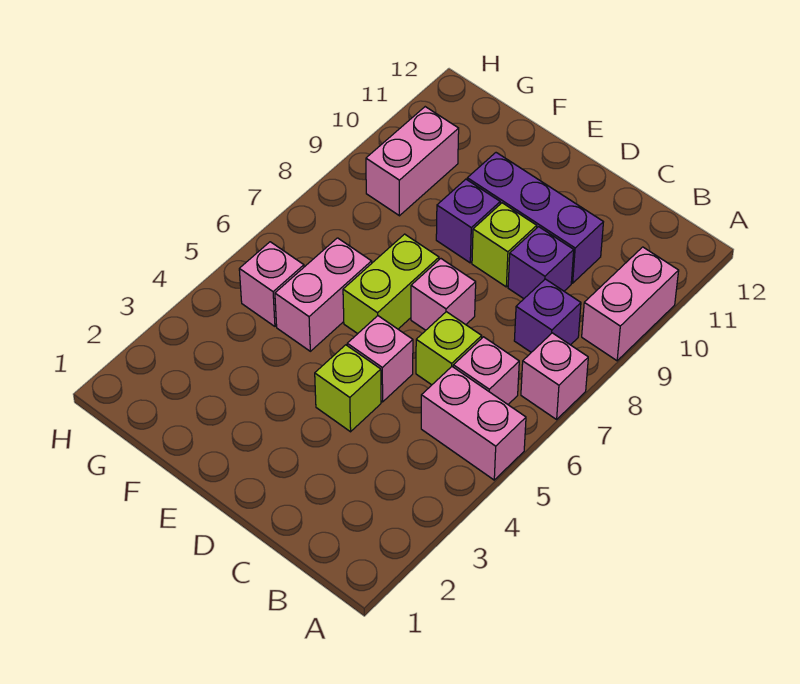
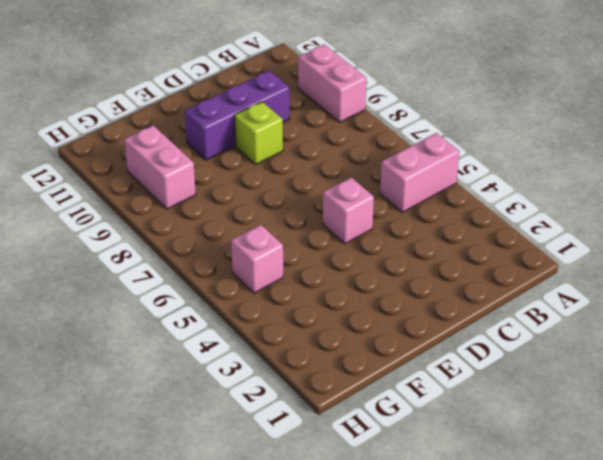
none -> pink brick A7 level 1
none -> pink brick B6 level 1
none -> purple brick B8 level 1

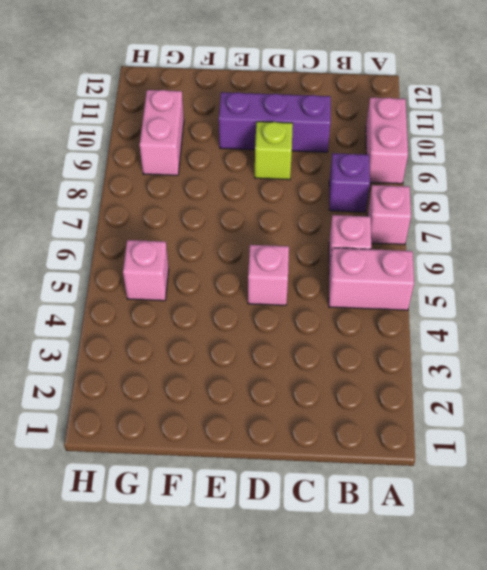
none -> lime brick C6 level 1
none -> purple brick C9 level 1
none -> lime brick D4 level 1

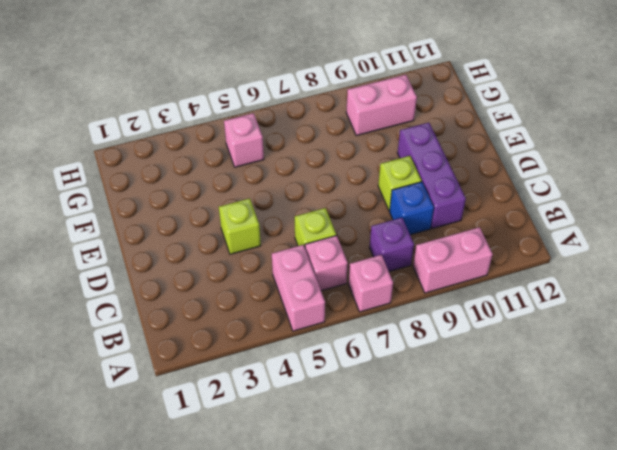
blue brick C9 level 1 -> purple brick C9 level 1
none -> pink brick D5 level 1
none -> pink brick D7 level 1
none -> lime brick E6:E7 level 1

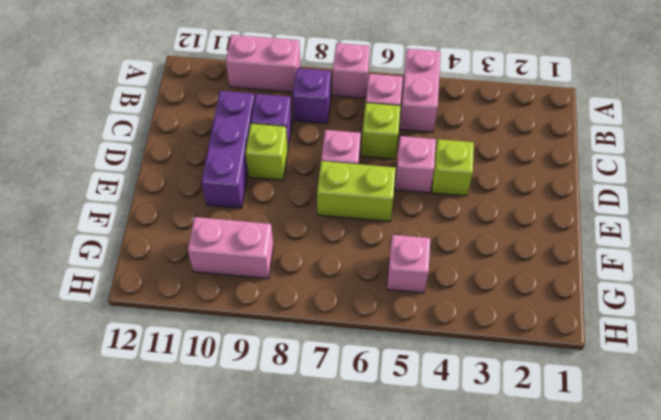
none -> purple brick E9 level 1
none -> pink brick F5:F6 level 1

